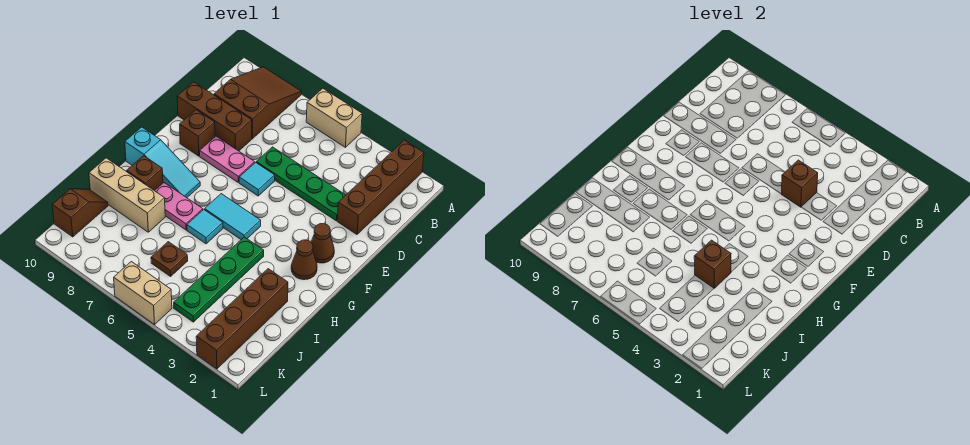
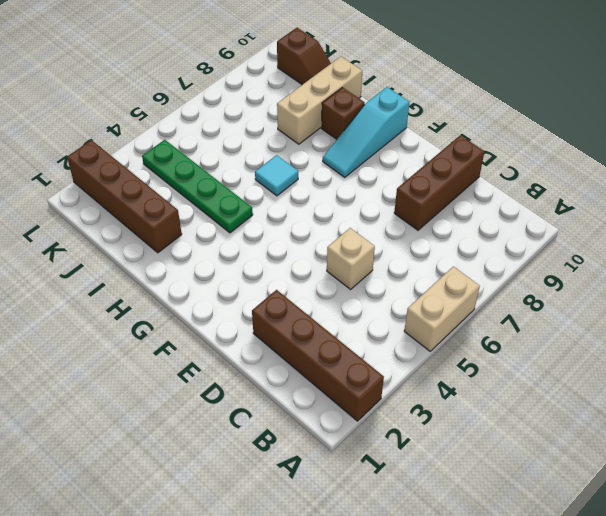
tan brick D5 level 1 -> green plate D3:D6 level 1
none -> brown slope A8:C9 level 1 top C
none -> cyan tile E6 level 1
none -> pink plate E7:E8 level 1

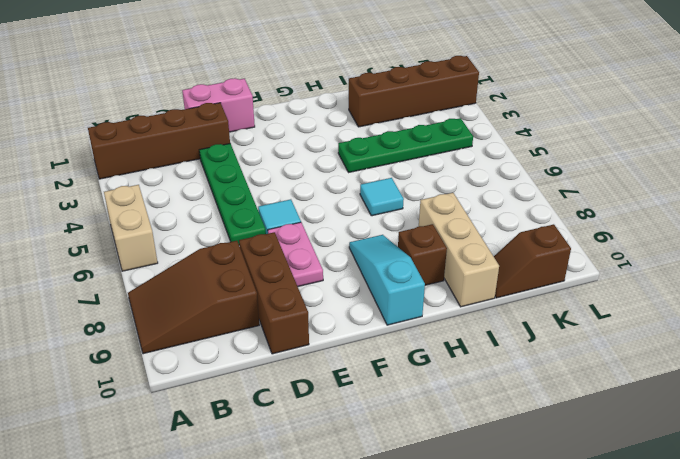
pink brick D1:E1 level 1 -> none
none -> brown brick E9 level 1
none -> brown cone F2 level 1
none -> brown cone G2 level 1

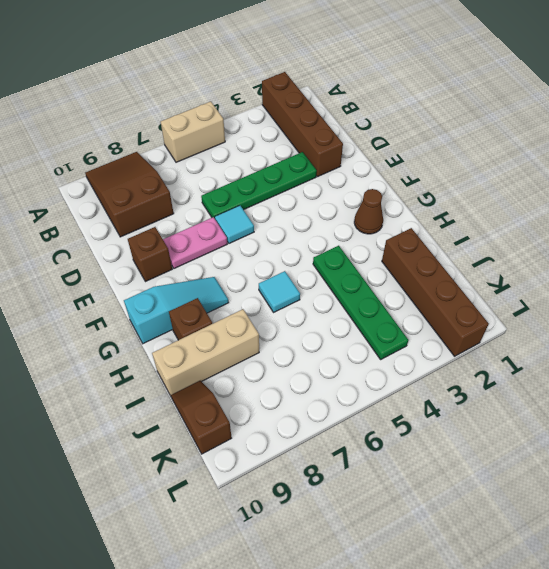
none -> brown brick D8:D10 level 1
none -> brown cone F2 level 1
none -> cyan tile G5:G6 level 1

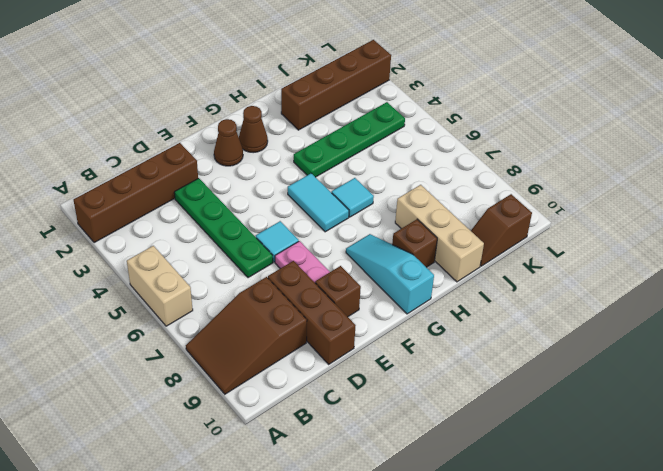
none -> pink plate H7:H8 level 1
none -> brown plate J6 level 1
none -> tan brick L5:L6 level 1

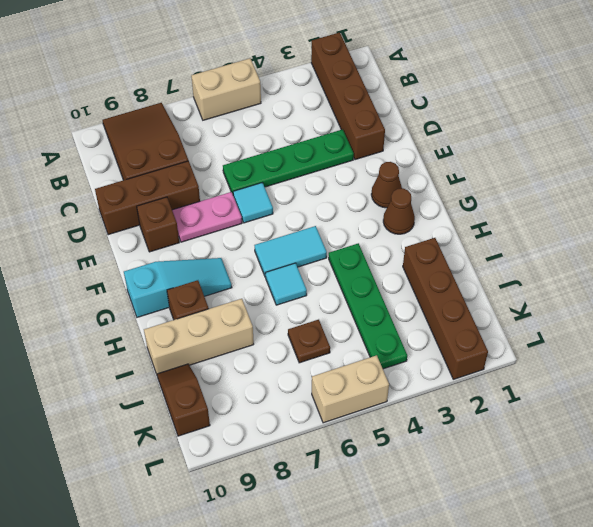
none -> pink plate H7:H8 level 1
none -> brown brick D4 level 2
none -> brown brick I4 level 2

